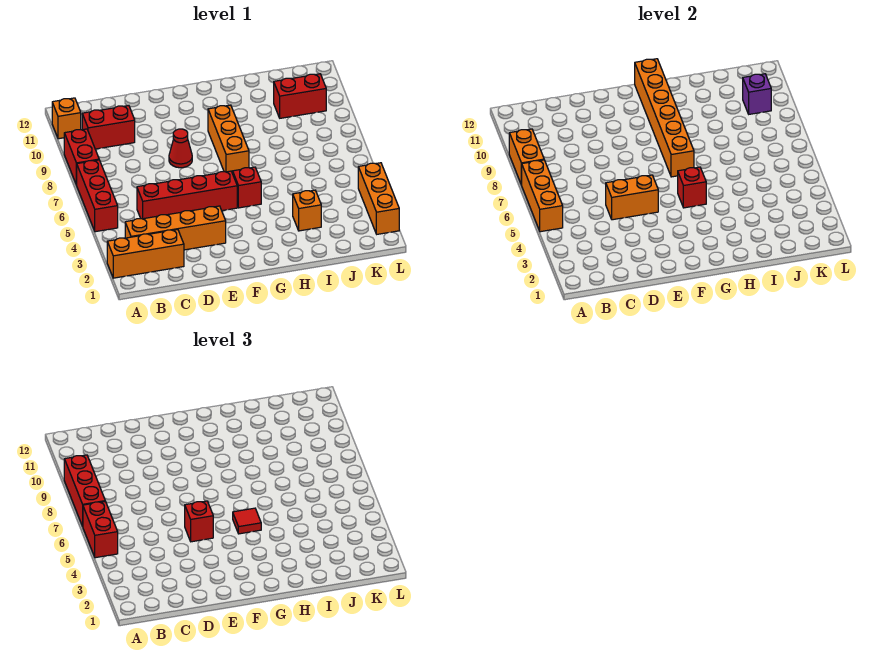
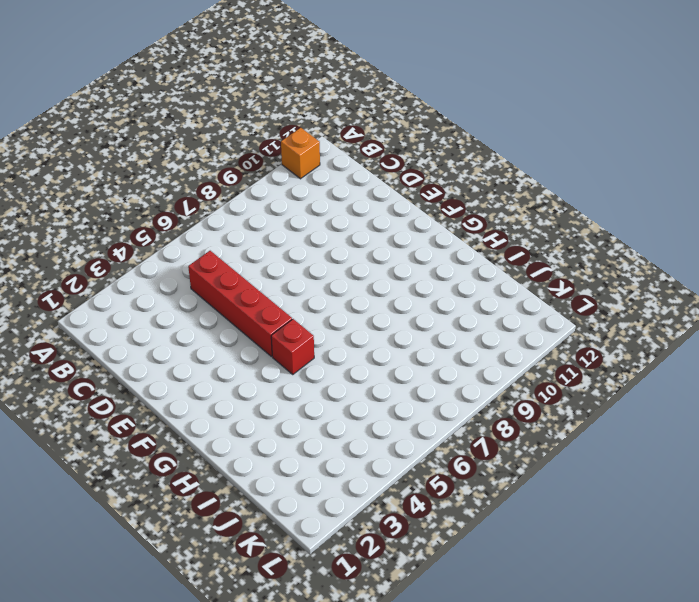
none -> orange brick A2:C2 level 1
none -> red brick A5:A7 level 1
none -> red brick A8:A9 level 1

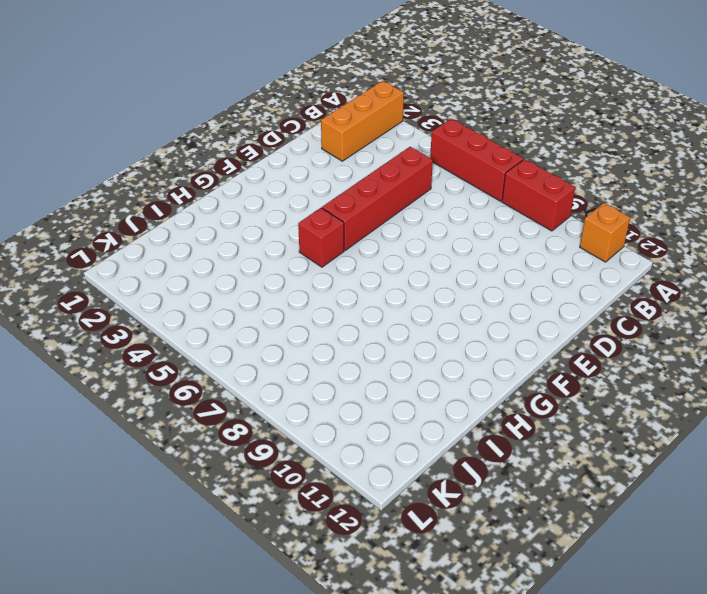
none -> orange brick B3:E3 level 1
none -> red brick B10:C10 level 1
none -> red cone E8 level 1

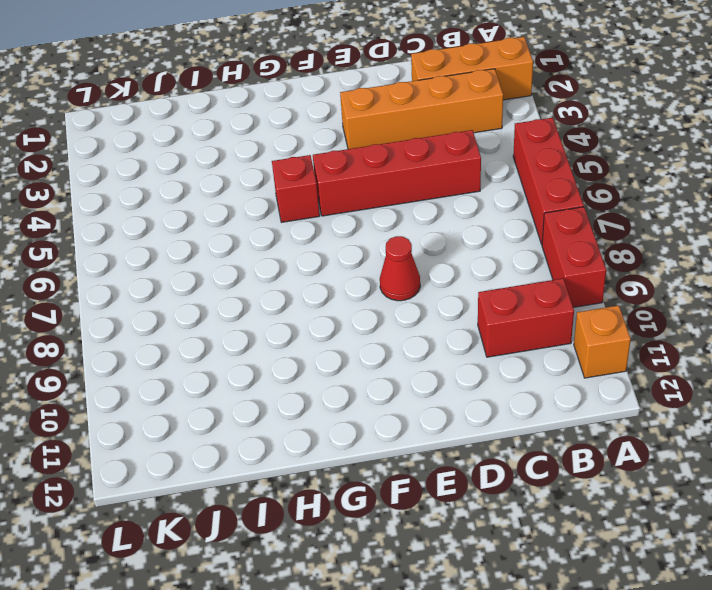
none -> orange brick G7:G9 level 1
none -> orange brick I3 level 1
none -> red brick J10:K10 level 1

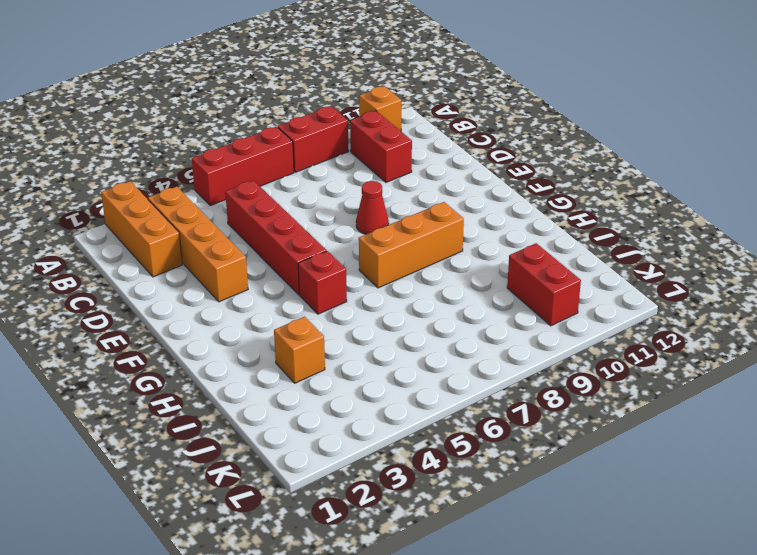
none -> orange brick L2:L4 level 1
none -> orange brick A5:A7 level 2
none -> orange brick A8:A9 level 2

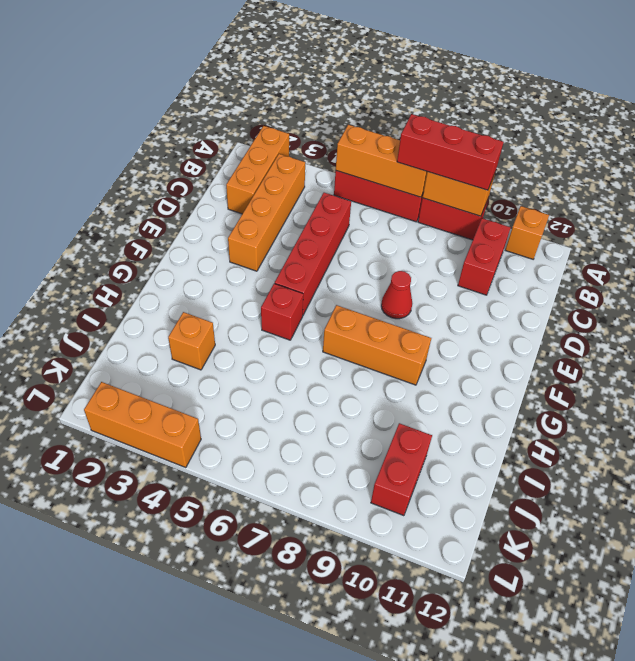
none -> orange brick D5:E5 level 2
none -> red brick G5 level 2
none -> orange brick G7:G12 level 2

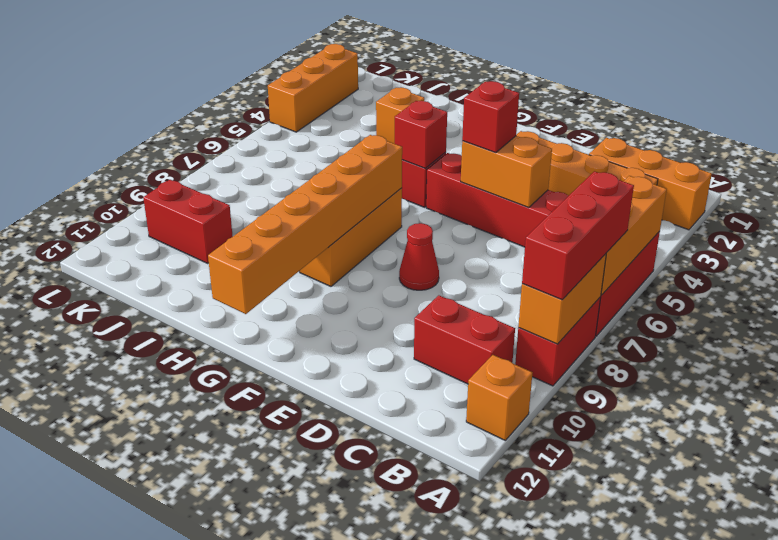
none -> purple brick K10 level 2
none -> red brick A5:A6 level 3
none -> red tile G5 level 3

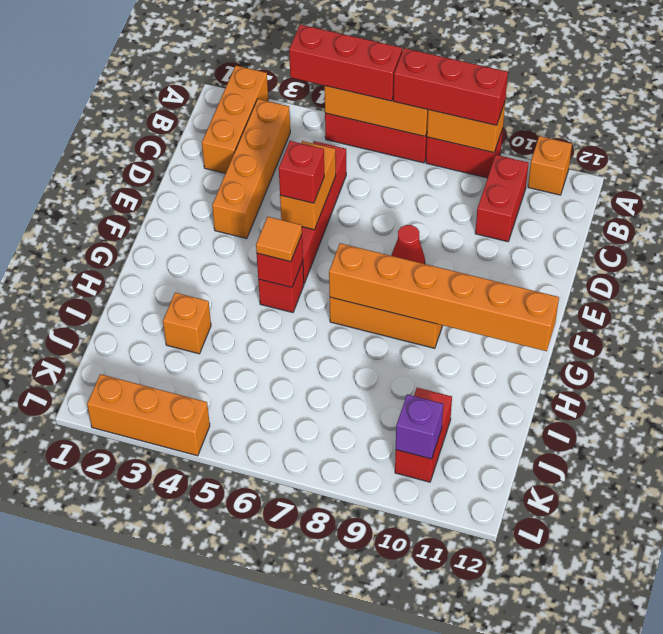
red brick A4:A6 level 3 -> red brick A5:A6 level 3
orange tile G5 level 3 -> red tile G5 level 3

